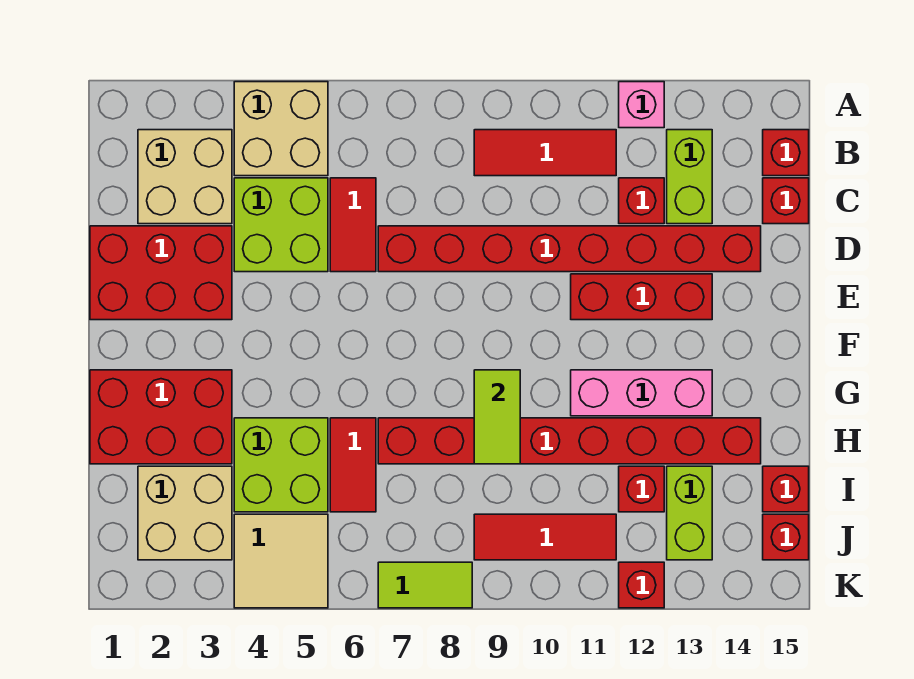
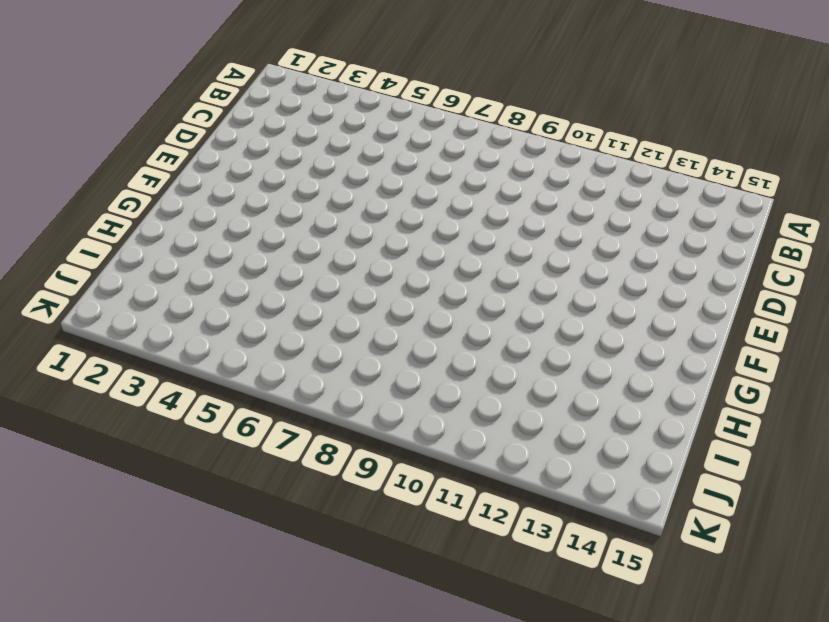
none -> tan brick A4:B5 level 1
none -> pink brick A12 level 1
none -> tan brick B2:C3 level 1

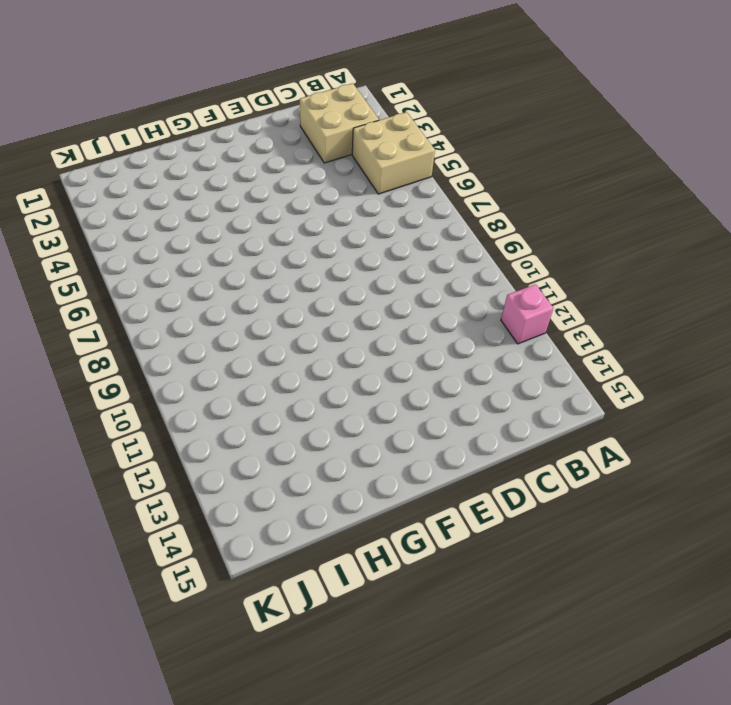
none -> red tile B9:B11 level 1
none -> lime brick B13:C13 level 1
none -> red brick B15 level 1

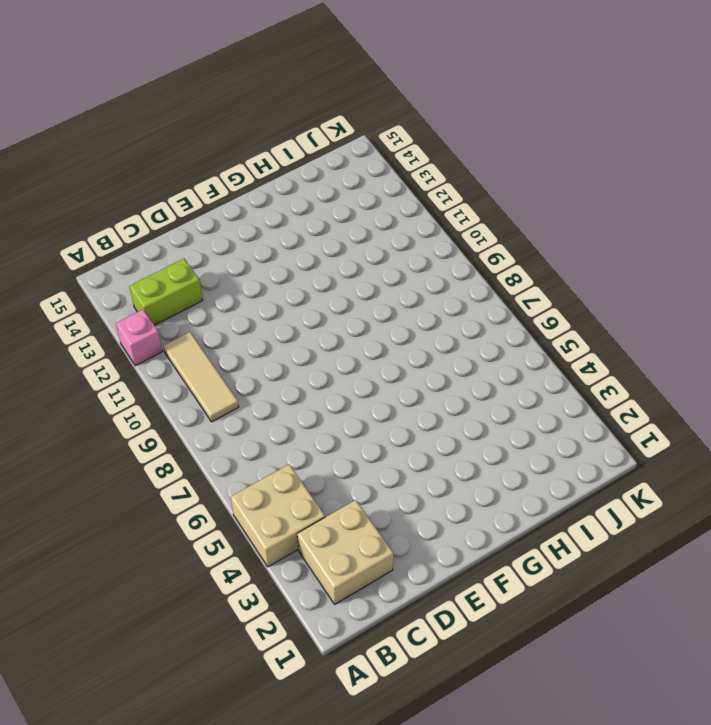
tan tile B9:B11 level 1 -> red tile B9:B11 level 1
none -> red brick B15 level 1
none -> lime brick C4:D5 level 1
none -> red tile C6:D6 level 1

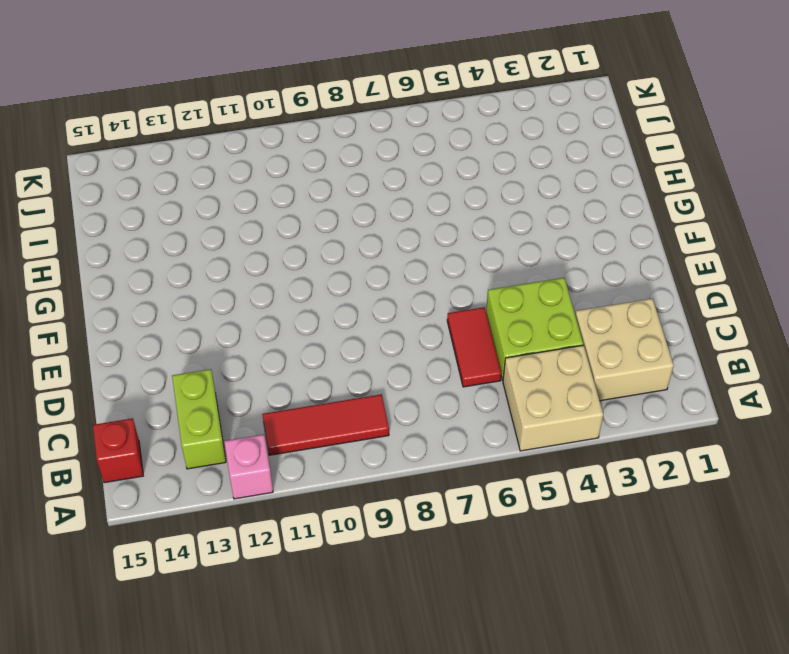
none -> red brick C12 level 1
none -> red brick C15 level 1
none -> red brick D1:E3 level 1

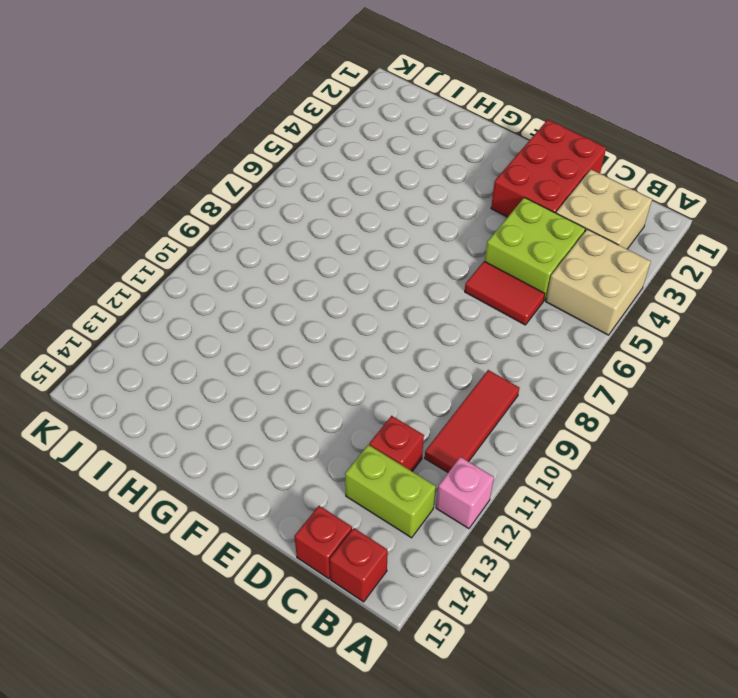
none -> red brick D7:D14 level 1
none -> red brick E11:E13 level 1
none -> red brick G1:H3 level 1

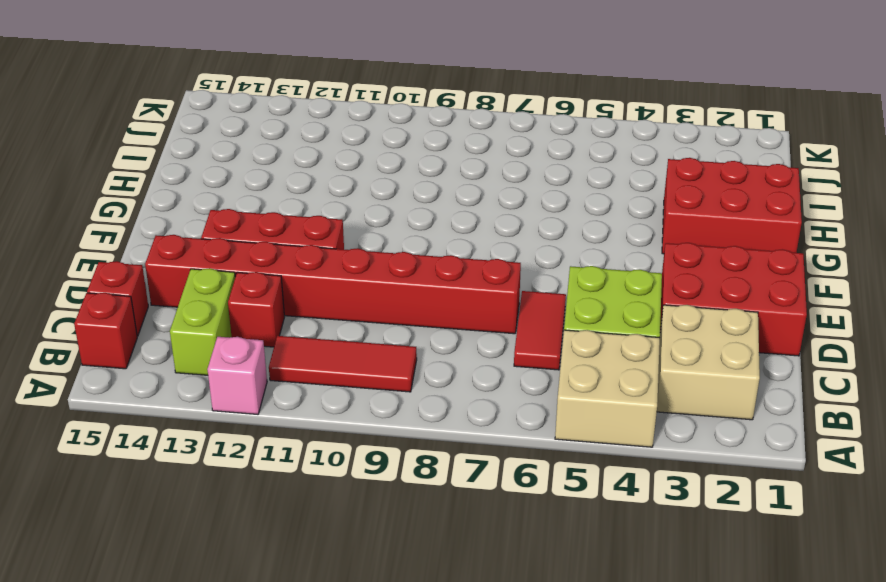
none -> pink brick G11:G13 level 1
none -> lime brick H4:I5 level 1
none -> red tile H6:I6 level 1

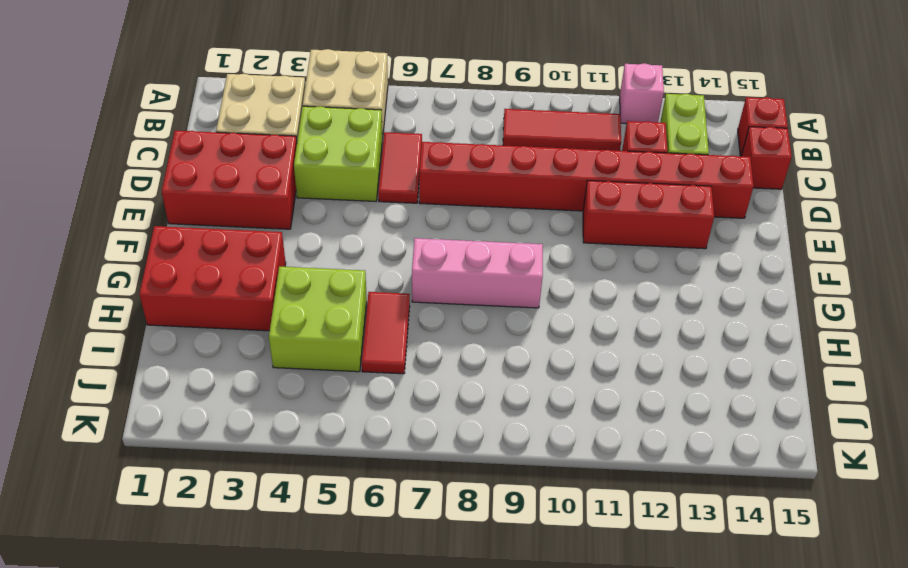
pink brick G7:G9 level 1 -> pink brick G11:G13 level 1
none -> red brick H7:H14 level 1
none -> tan brick I2:J3 level 1
none -> red brick I12 level 1

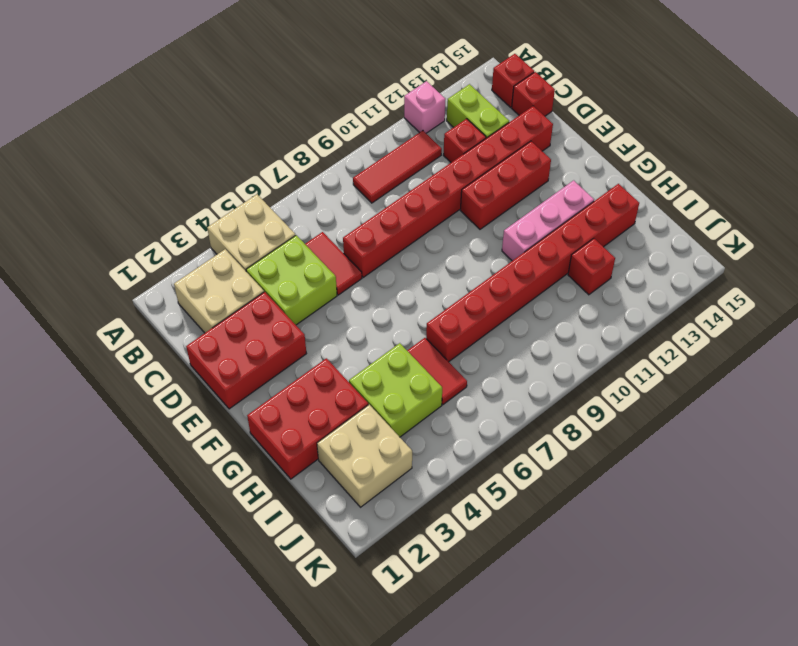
none -> lime brick I13:J13 level 1
none -> red brick I15 level 1
none -> tan tile J4:K5 level 1

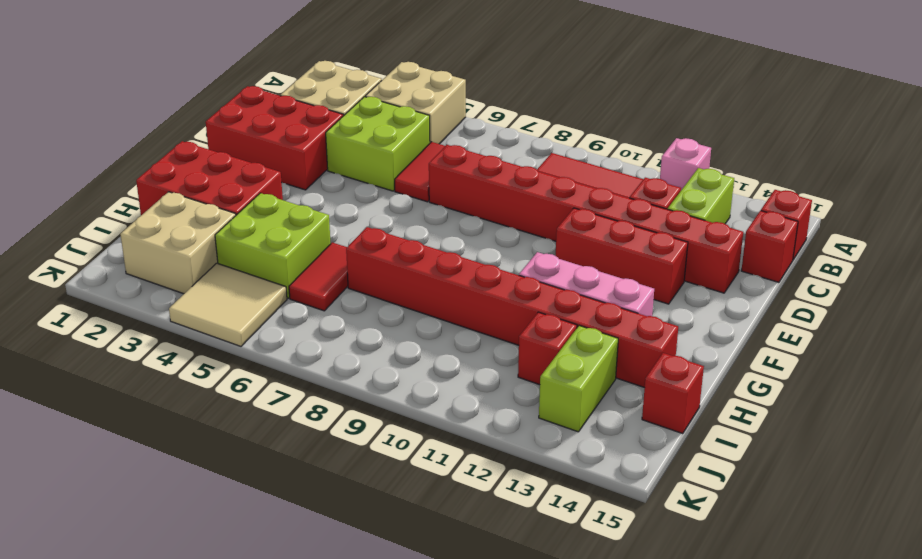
none -> red tile J9:J11 level 1
none -> red brick J15 level 1
none -> lime tile K7:K8 level 1

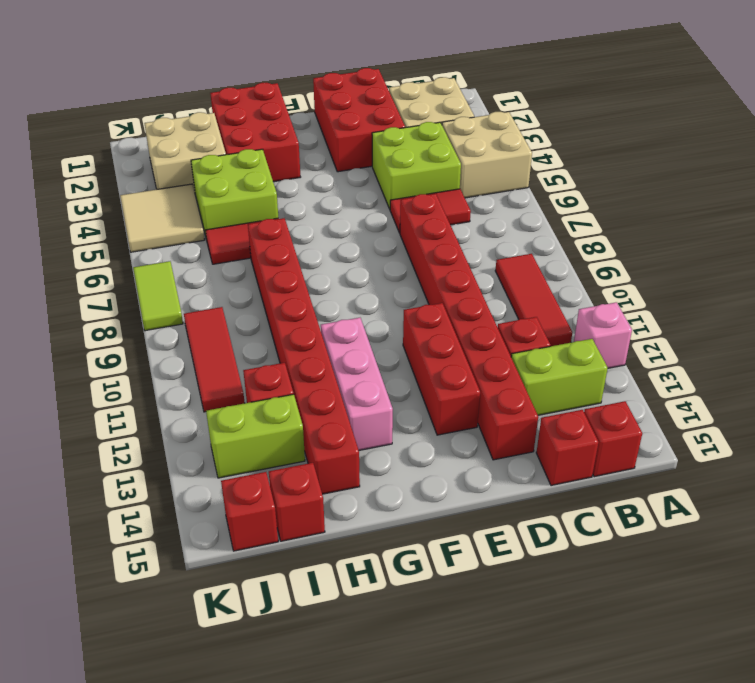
none -> red brick K12 level 1
none -> lime tile G9:H9 level 2

